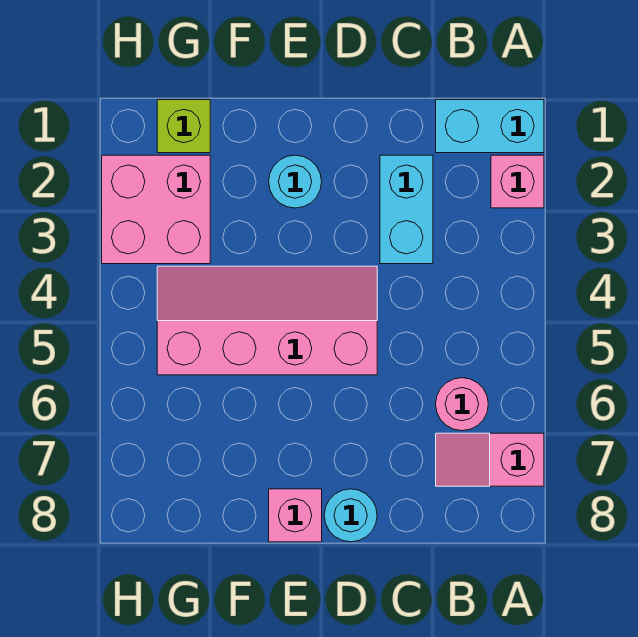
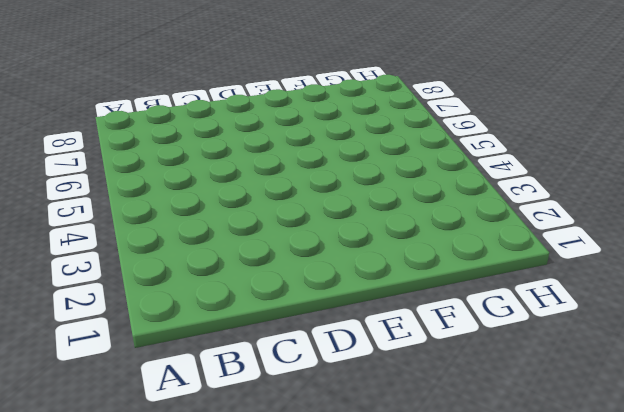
none -> cyan brick A1:B1 level 1
none -> pink brick A2 level 1

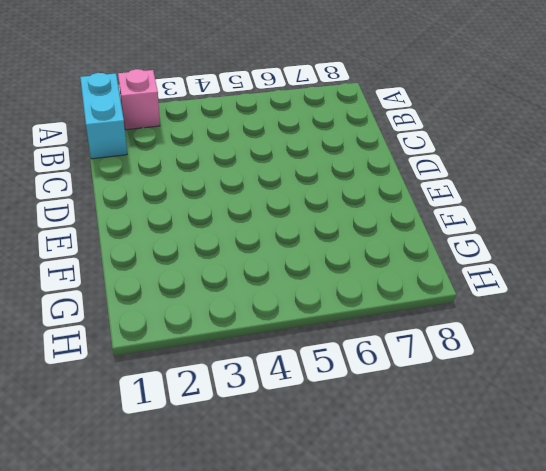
none -> pink slope A7:B7 level 1 top A
none -> pink round brick B6 level 1

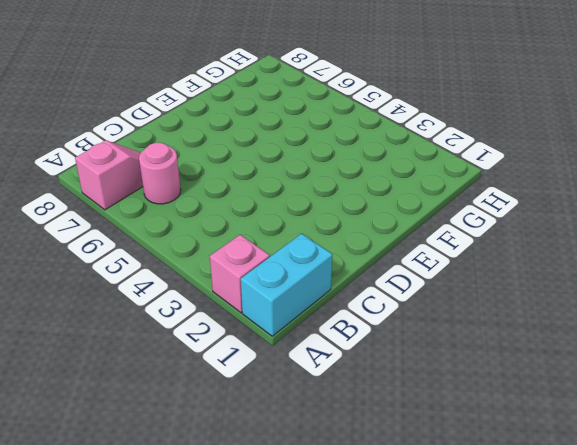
none -> cyan brick C2:C3 level 1
none -> pink slope D4:G5 level 1 top 5

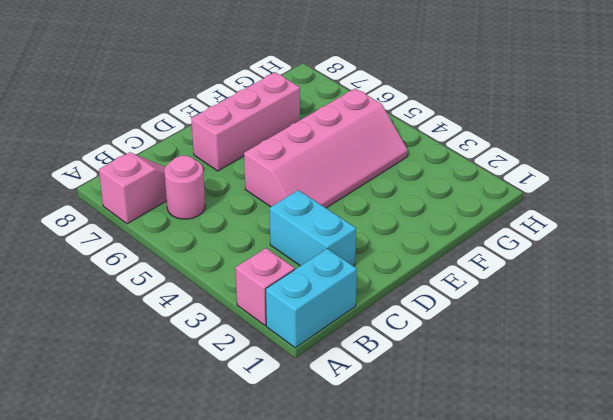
pink brick D7:F7 level 1 -> none
none -> cyan round brick D8 level 1
none -> cyan round brick E2 level 1

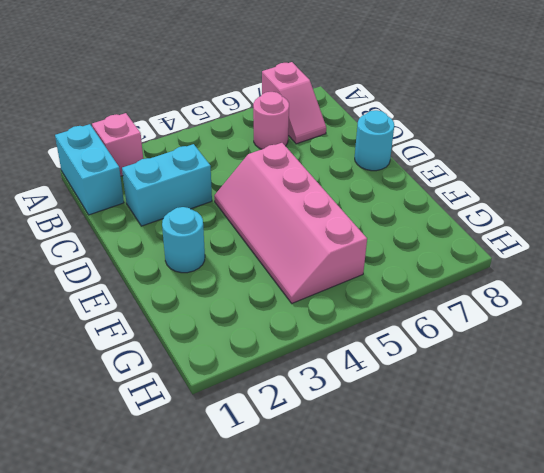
none -> pink brick E8 level 1
none -> lime brick G1 level 1

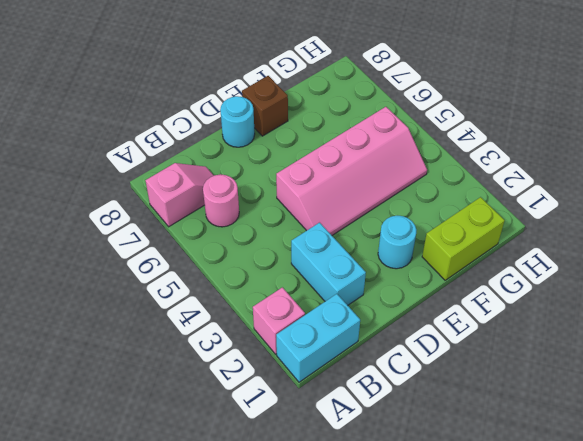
brown brick E8 level 1 -> pink brick E8 level 1
lime brick F1:G1 level 1 -> lime brick G1 level 1
none -> pink brick G2:H3 level 1

